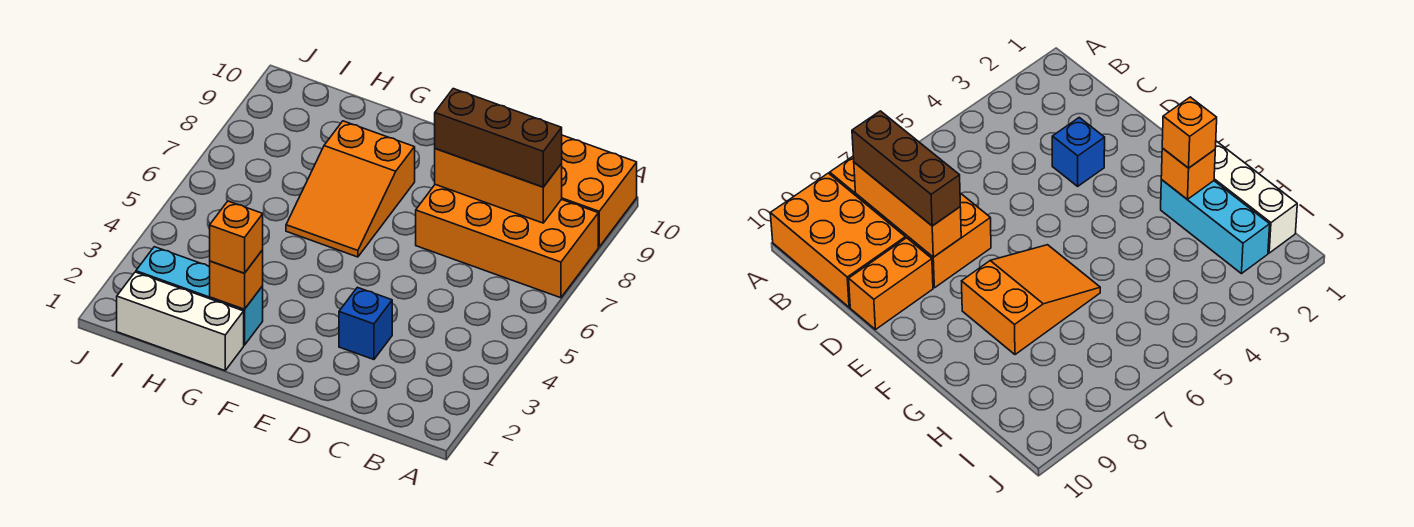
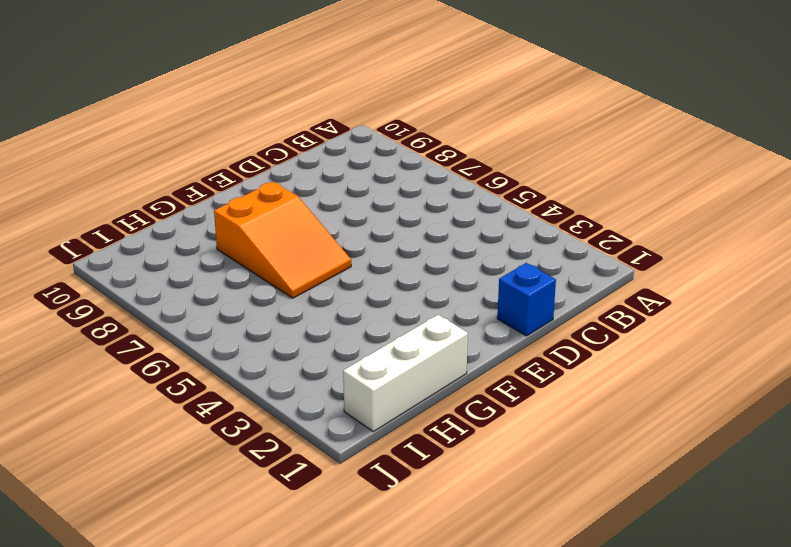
blue brick D1 level 1 -> blue brick D3 level 1
none -> orange brick A7:D8 level 1
none -> orange brick A9:C10 level 1

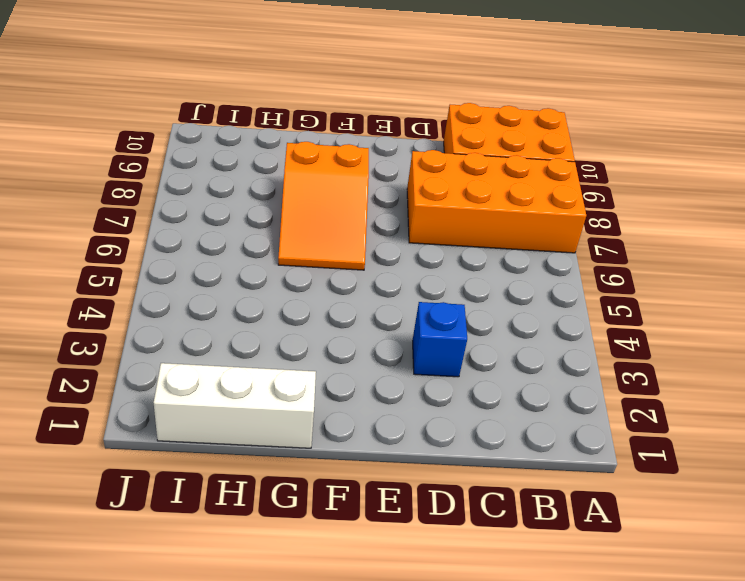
none -> orange brick D9:D10 level 1
none -> cyan brick G2:I2 level 1

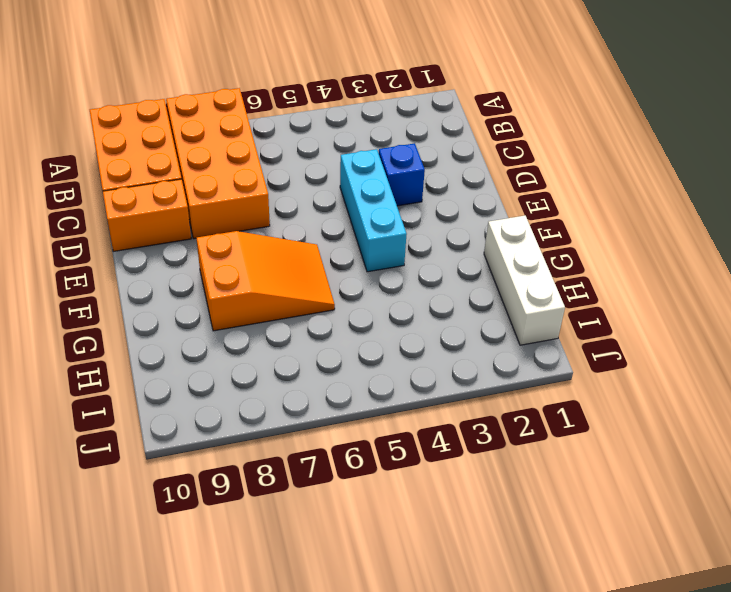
cyan brick D4:F4 level 1 -> cyan brick G2:I2 level 1
none -> orange brick B8:D8 level 2
none -> orange brick G2 level 2

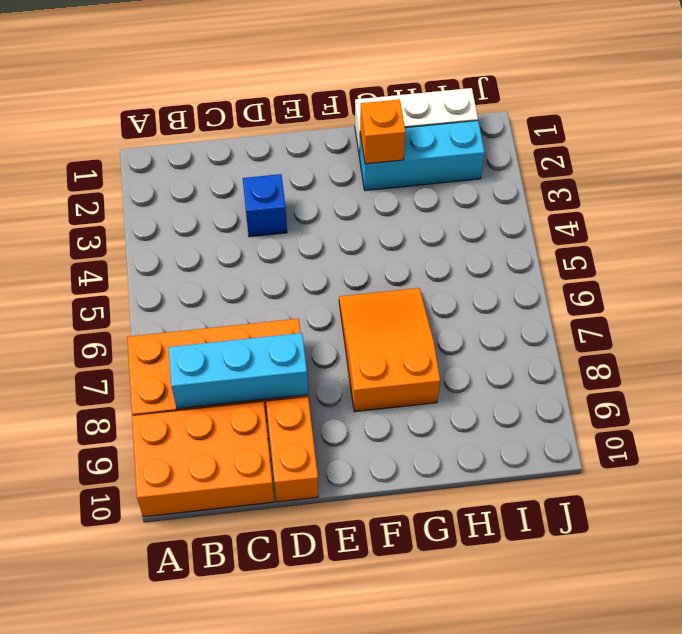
cyan brick B8:D8 level 2 -> orange brick B8:D8 level 2
none -> brown brick B8:D8 level 3
none -> orange brick G2 level 3

